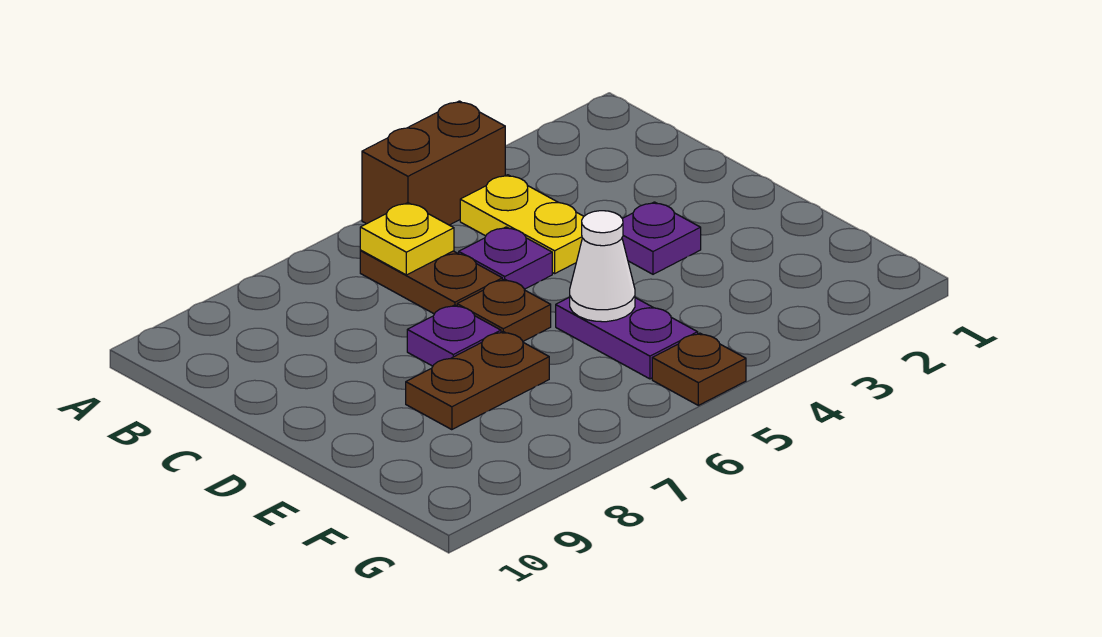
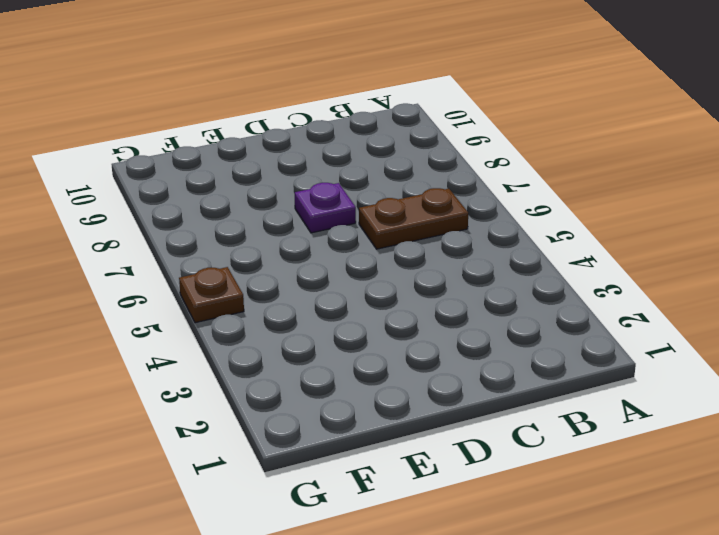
none -> brown brick A4:A5 level 1
none -> yellow plate B4:C4 level 1
none -> purple plate C5 level 1

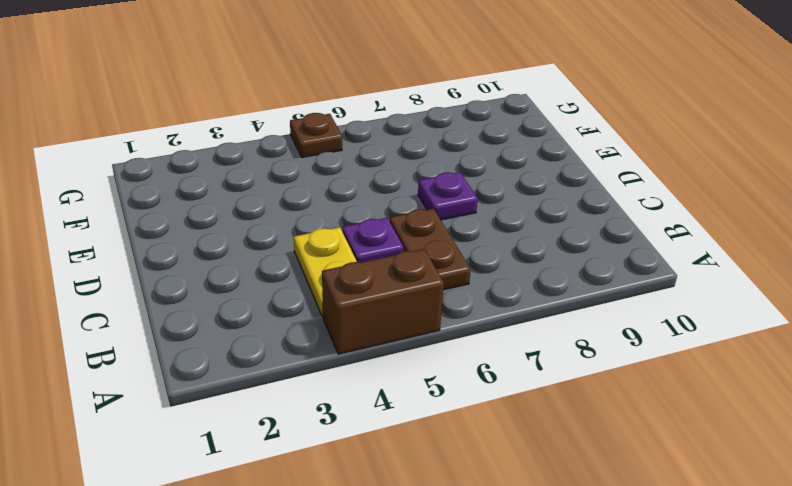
none -> purple plate D3 level 1
none -> brown plate D6 level 1
none -> purple plate E5:F5 level 1

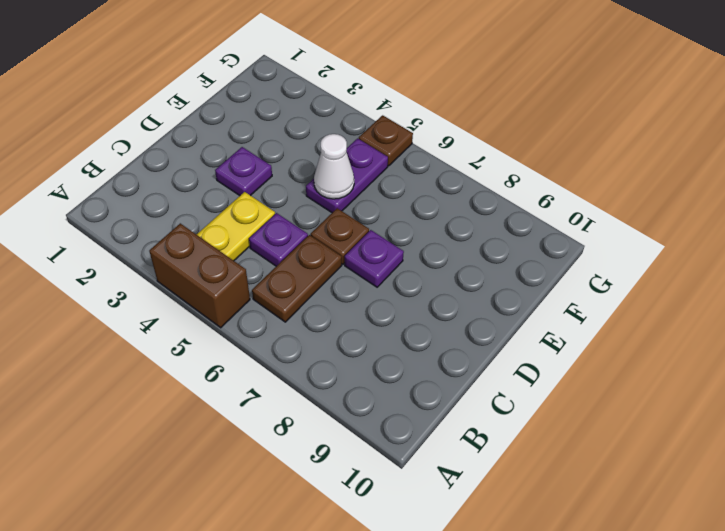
none -> brown plate E7:E8 level 1
none -> yellow plate B6 level 2

